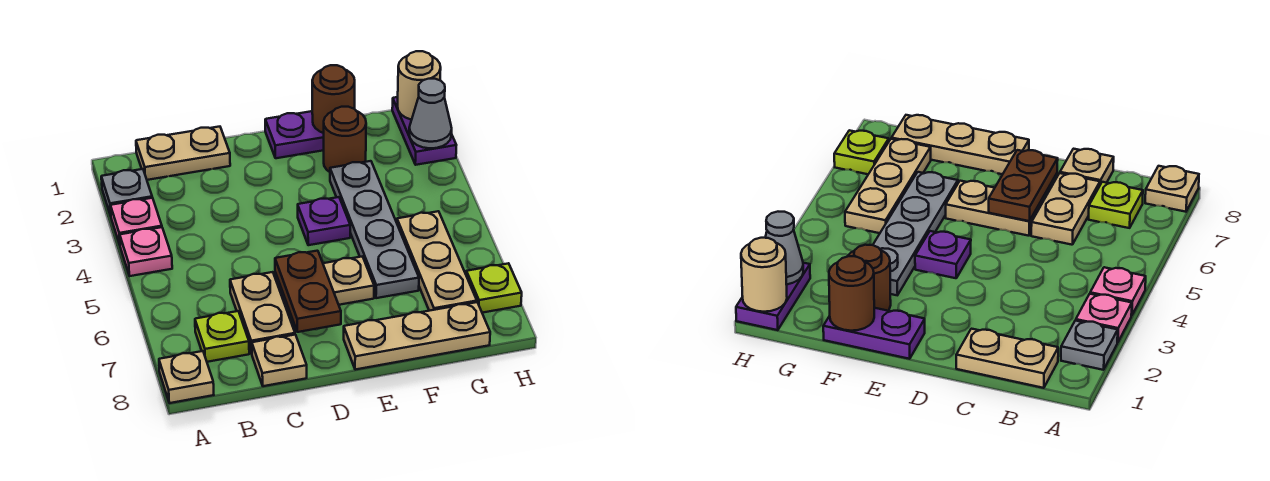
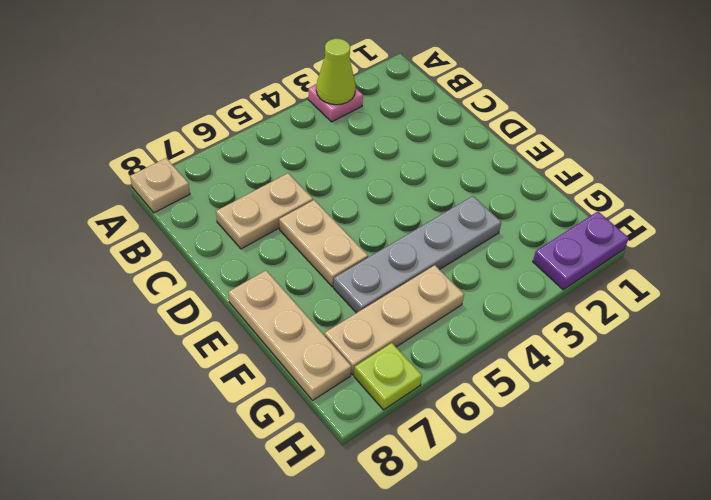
lime cone A3 level 2 -> none
none -> grey plate A2 level 1
none -> pink plate A4 level 1
none -> tan plate B1:C1 level 1

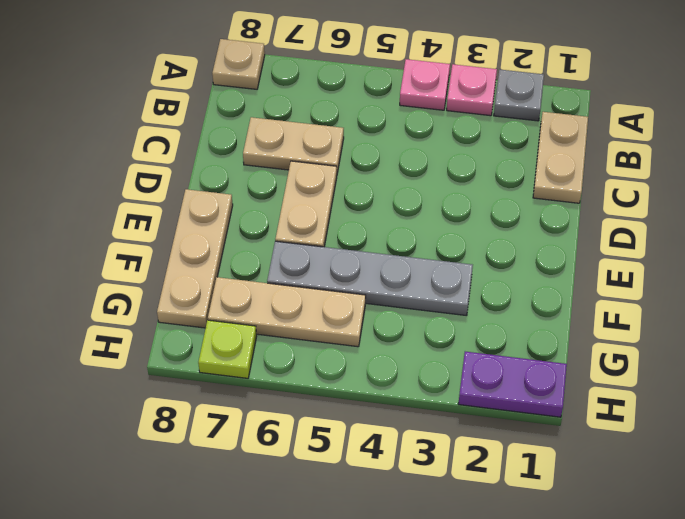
none -> lime plate B7 level 1
none -> tan plate C8 level 1
none -> purple plate E1:F1 level 1

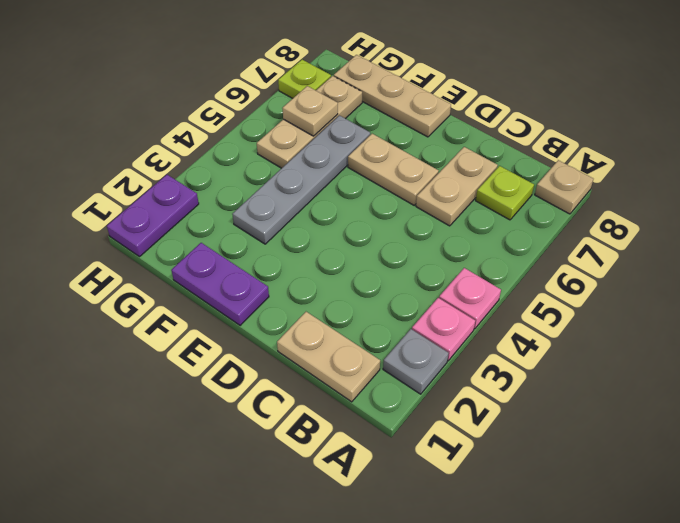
tan plate G6 level 2 -> tan plate C8 level 1
none -> purple plate E4 level 1
none -> brown round brick F2 level 1
none -> brown plate D6:D7 level 2

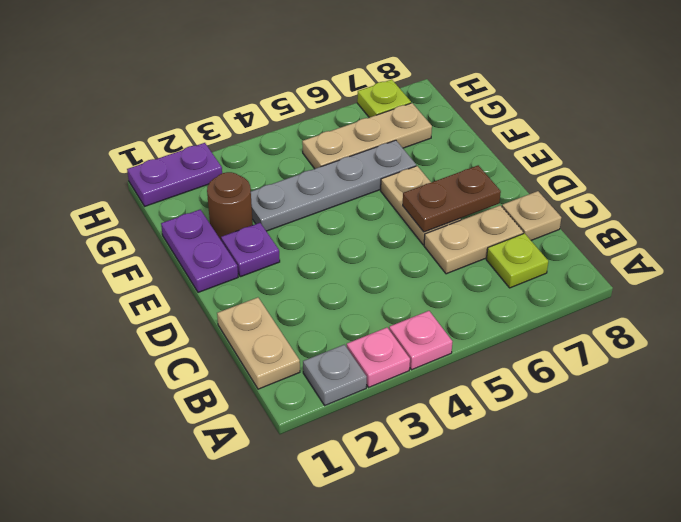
purple plate E2 level 1 -> purple plate E4 level 1
none -> tan plate A8 level 1
none -> tan plate E8:G8 level 1
none -> brown round brick F1 level 2

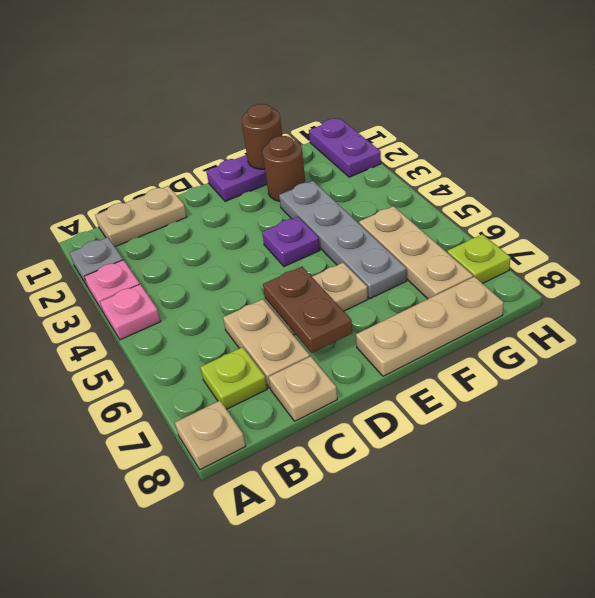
none -> tan round brick H1 level 2
none -> grey cone H2 level 2

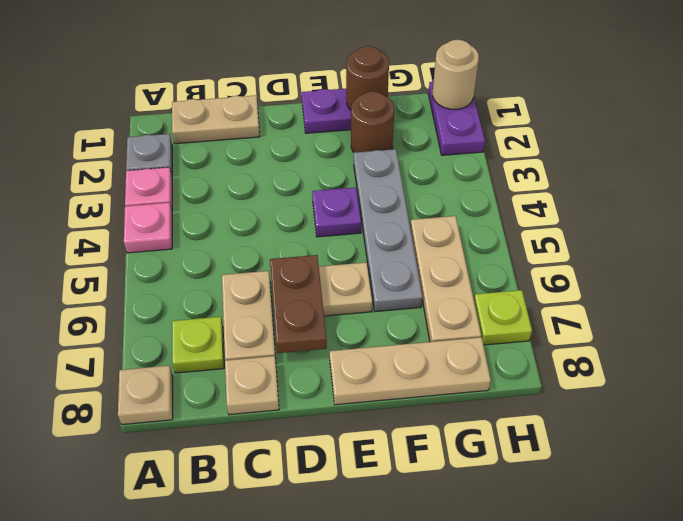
none -> grey cone H2 level 2

